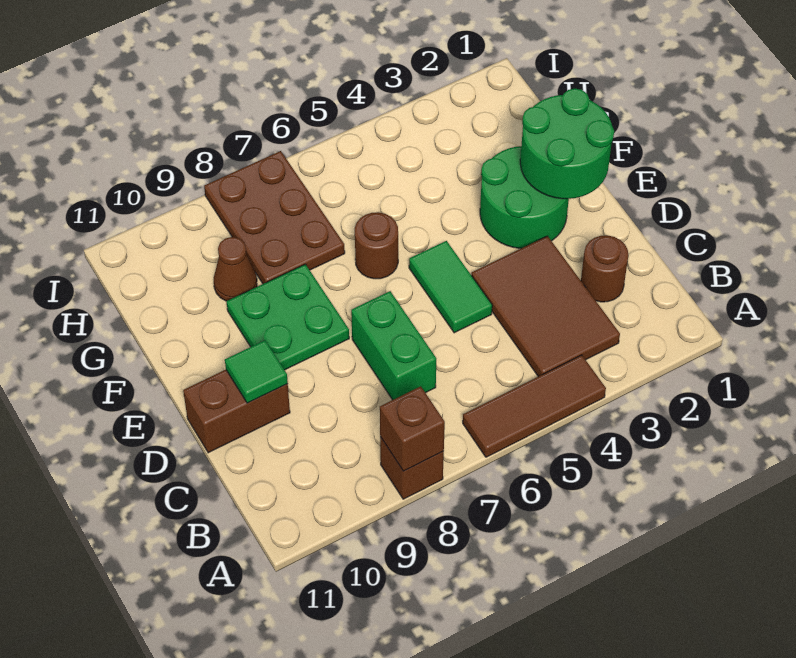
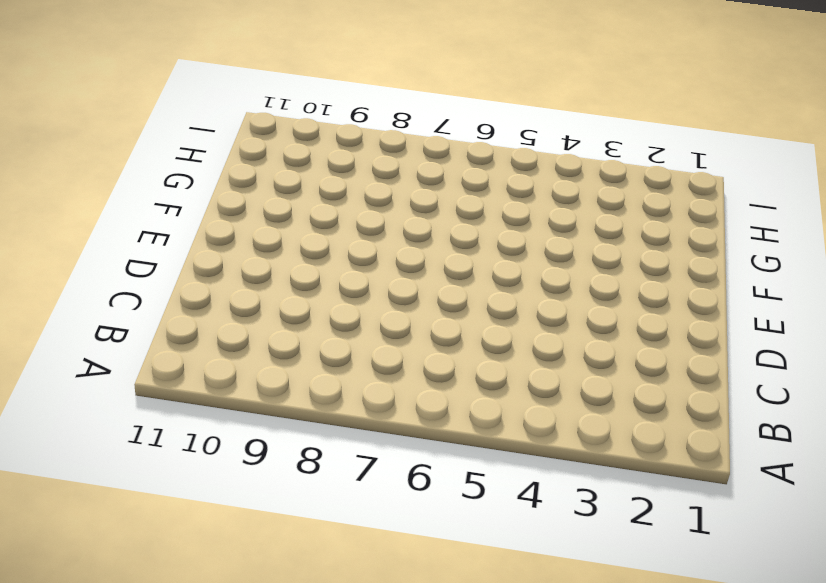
none -> brown tile A4:A6 level 1
none -> brown brick A8 level 1
none -> brown tile B3:D4 level 1

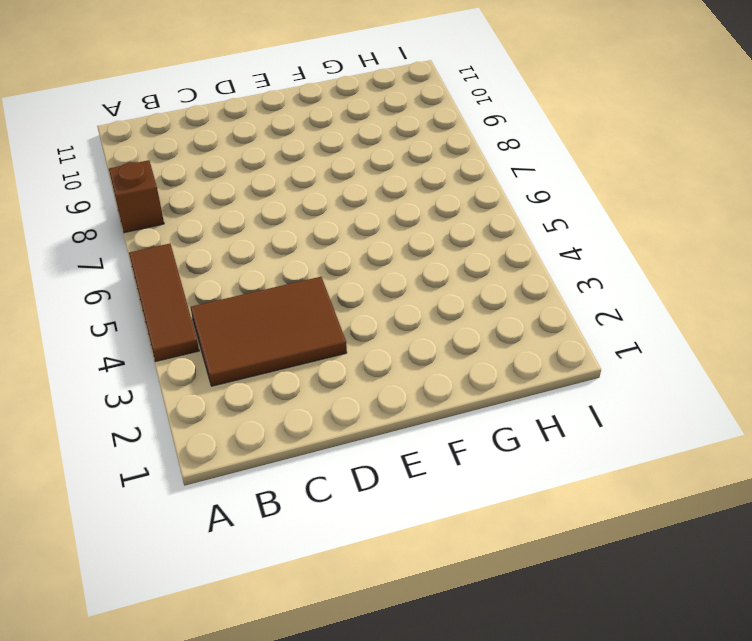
none -> brown round brick C2 level 1
none -> green brick C7:D7 level 1
none -> green tile D5:E5 level 1

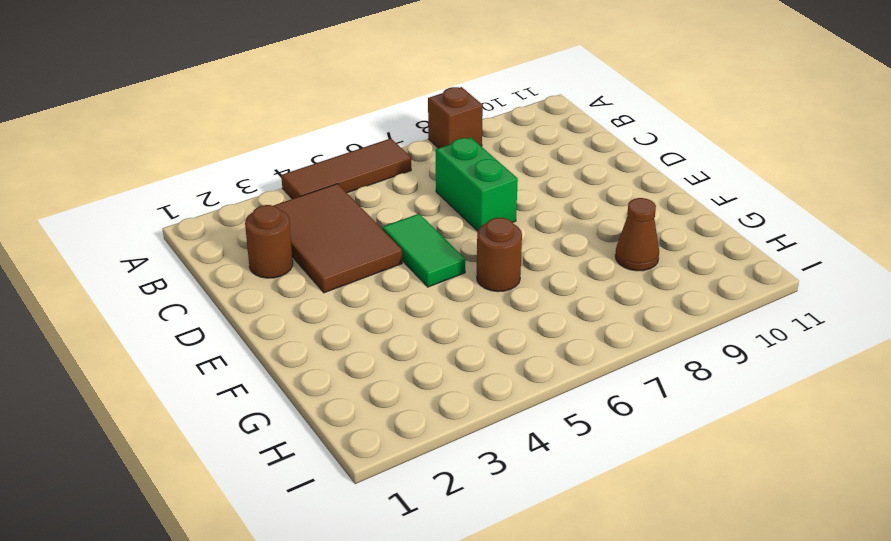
none -> brown brick D10:D11 level 1
none -> green round brick E2:F3 level 1
none -> green plate E8:F9 level 1

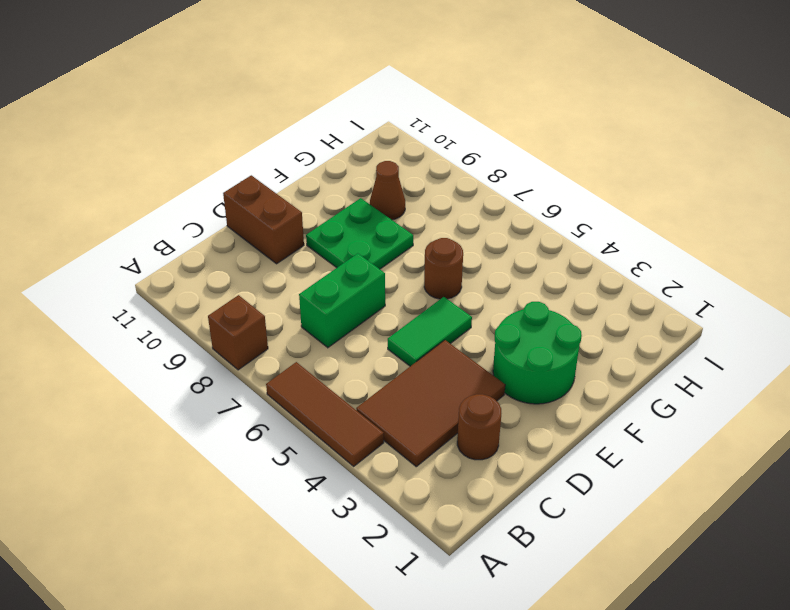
none -> brown plate G7:I8 level 1
none -> brown brick A8 level 2
none -> green tile D10 level 2

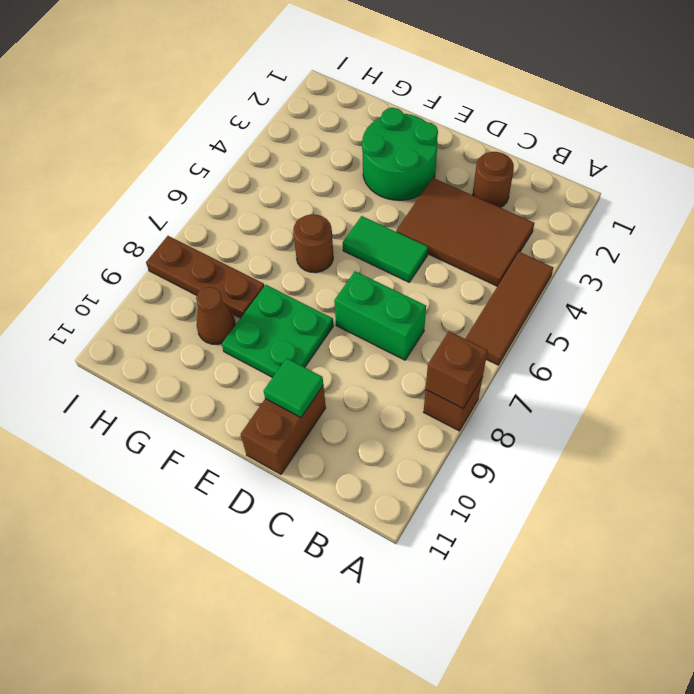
brown plate G8:I8 level 1 -> brown plate G7:I8 level 1
none -> green round brick E1:F2 level 2

